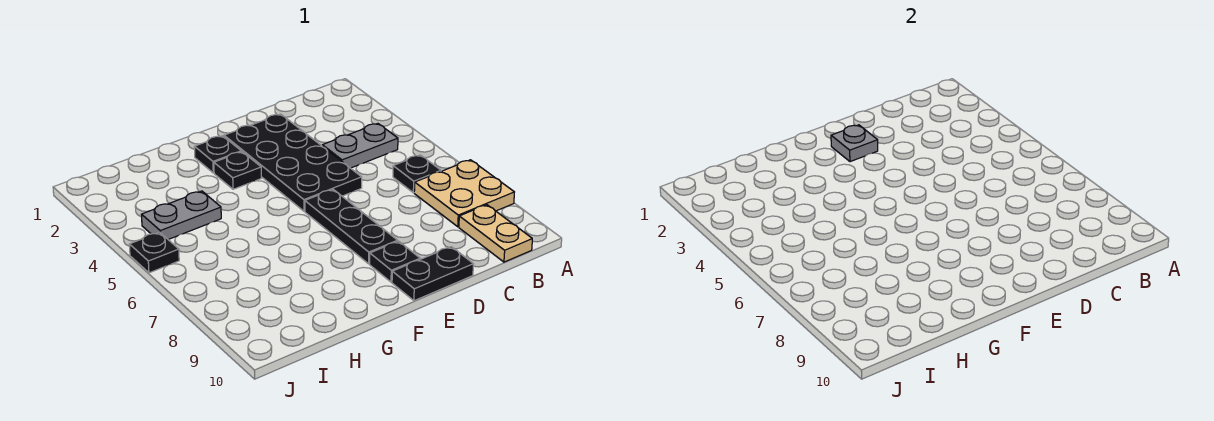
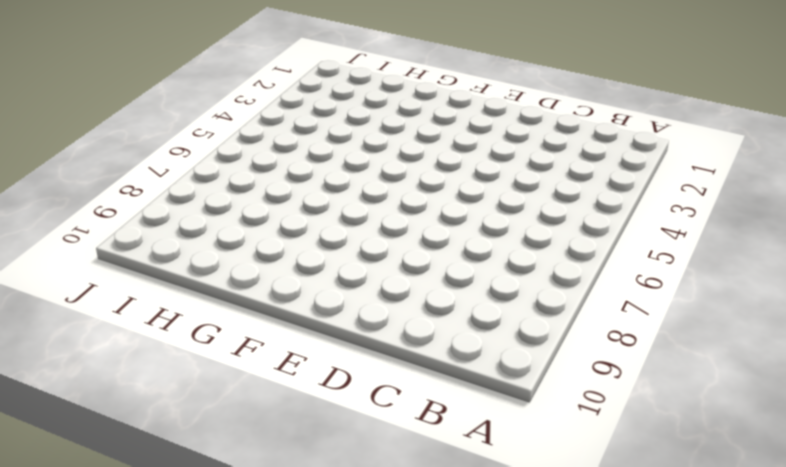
none -> tan plate A7:B8 level 1
none -> grey plate B4:C4 level 1
none -> black plate B6 level 1

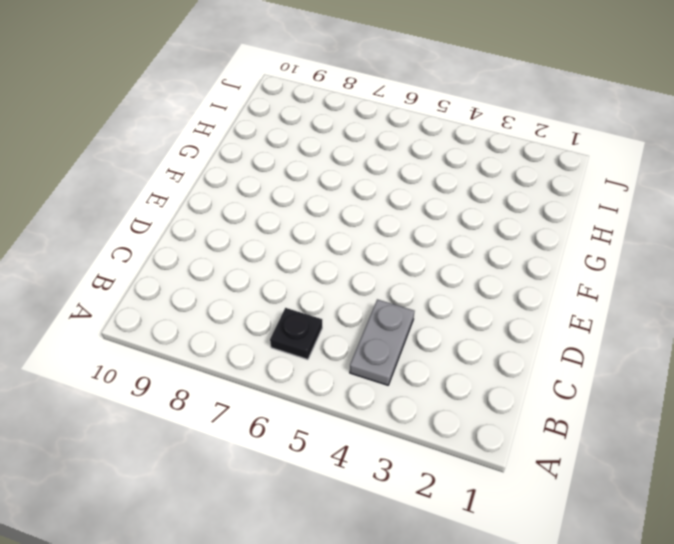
none -> tan plate A7:B8 level 1
none -> tan plate B9:B10 level 1
none -> black plate D2:E5 level 1

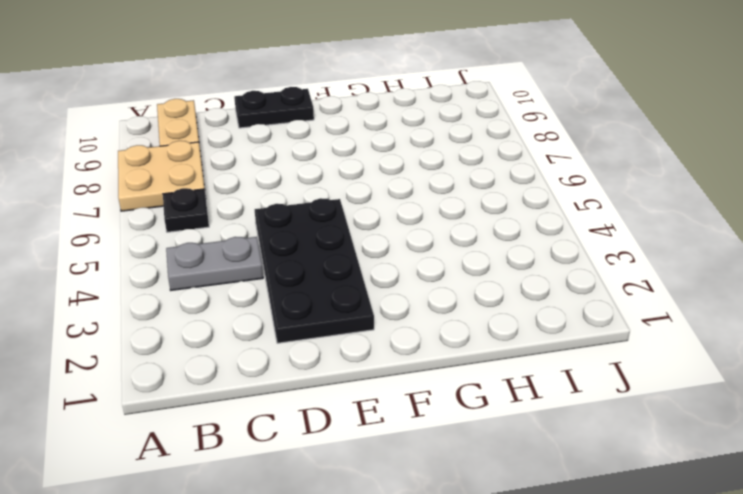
none -> black plate E6:E8 level 1
none -> black plate E9 level 1
none -> black plate F2 level 1

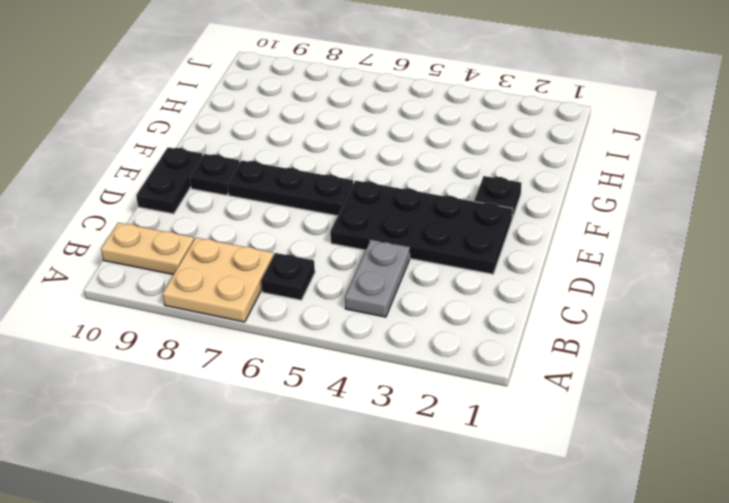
none -> black plate F3 level 1
none -> grey plate H4:I4 level 1
none -> black plate J5 level 1

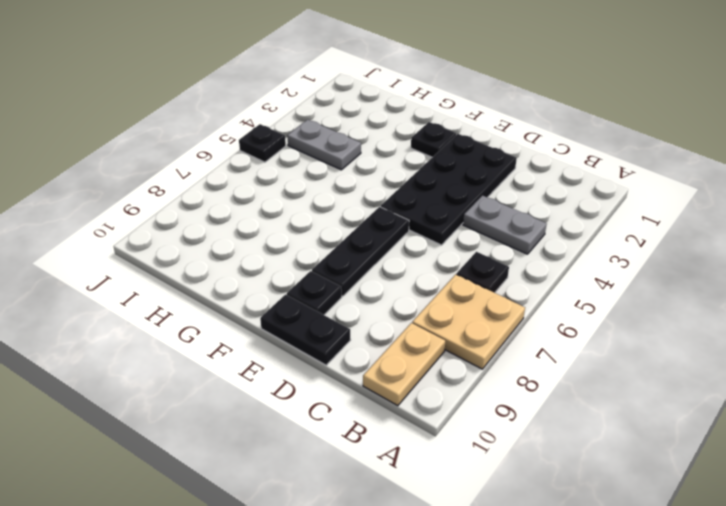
none -> black plate F3 level 1
none -> grey plate E2 level 2

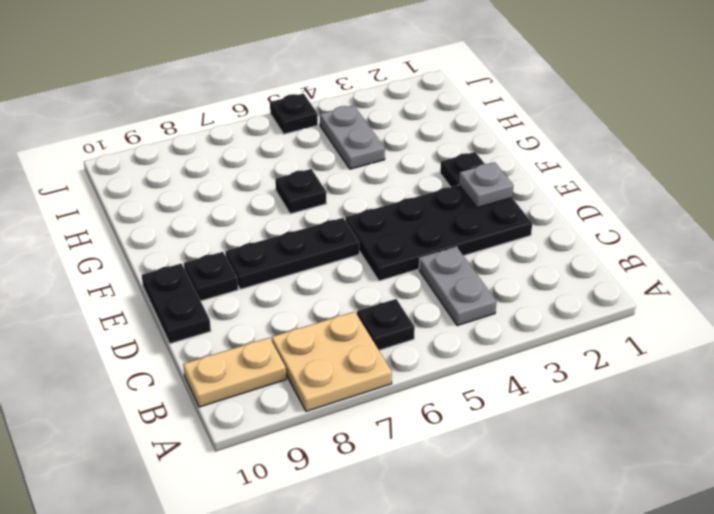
black plate G6 level 1 -> black plate F3 level 1

